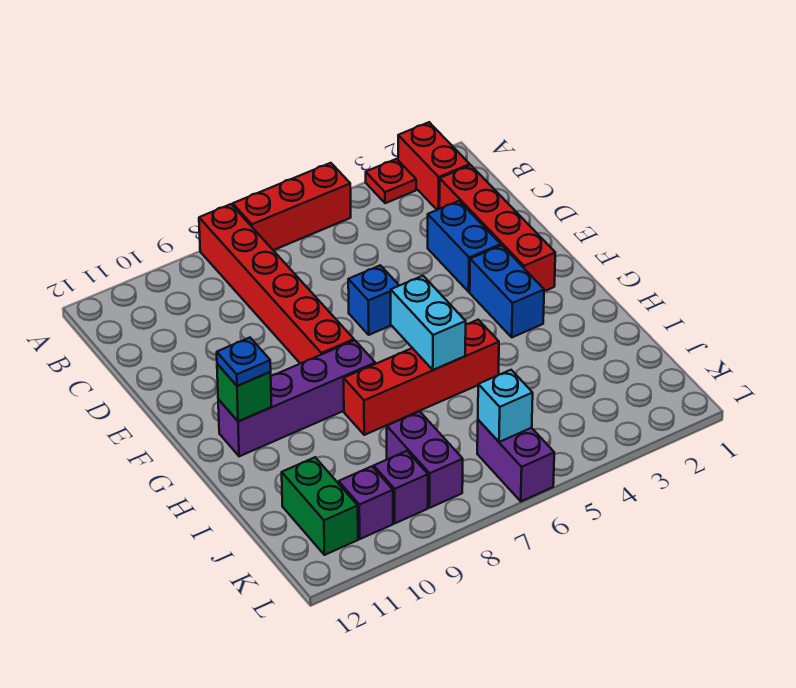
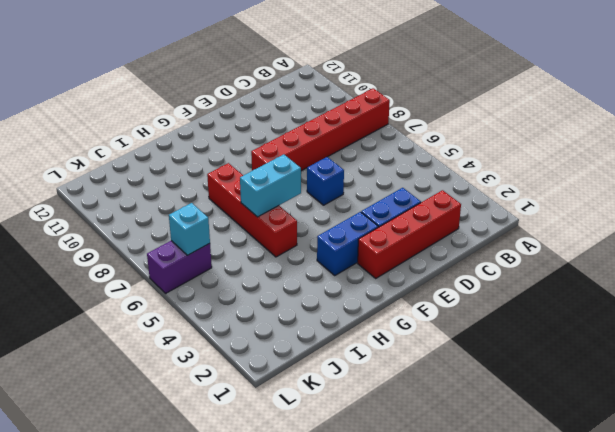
none -> red brick A2:B2 level 1
none -> red plate A3 level 1
none -> red brick A5:A7 level 1

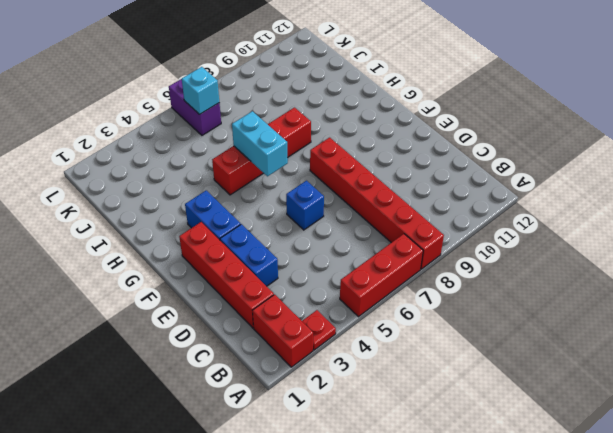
none -> purple brick G8:G11 level 1
none -> purple brick J8:K8 level 1
none -> green brick J11:K11 level 1

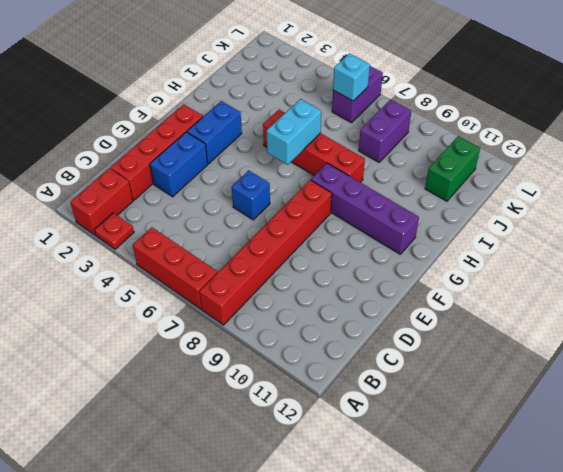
none -> purple brick K9 level 1
none -> purple brick K10 level 1
none -> green brick G11 level 2

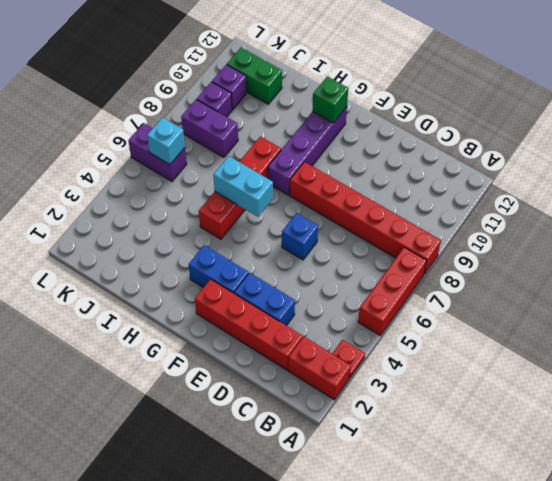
none -> blue plate G11 level 3

